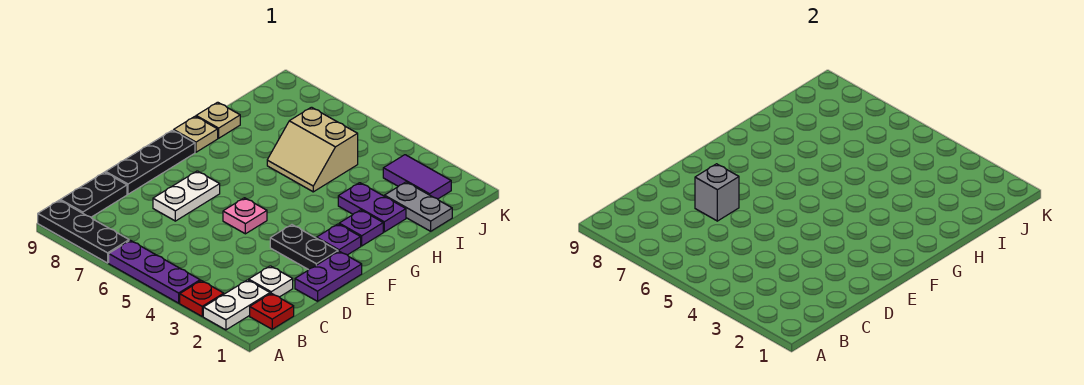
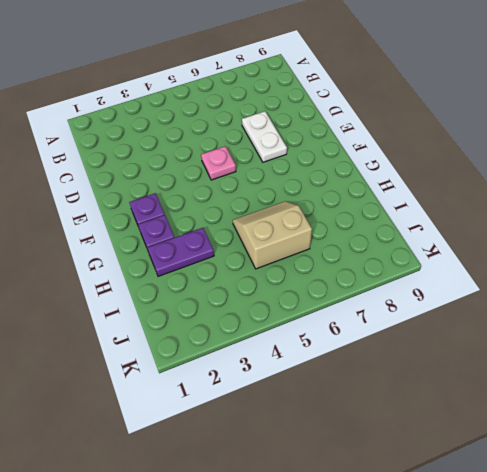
none -> white plate A2:B2 level 1
none -> red plate A3 level 1
none -> purple plate A4:A6 level 1

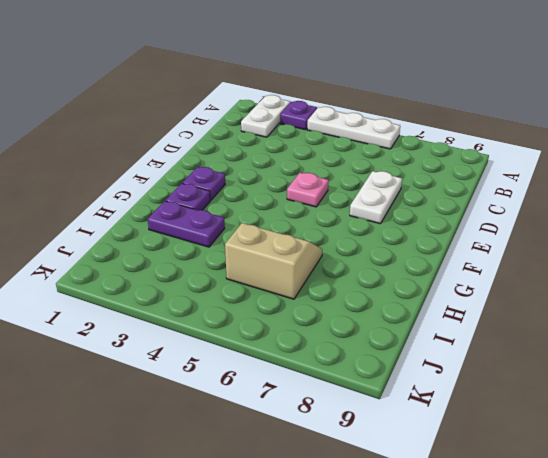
purple plate A3 level 1 -> red plate A3 level 1
white plate A4:A6 level 1 -> purple plate A4:A6 level 1
none -> black plate A7:A9 level 1
none -> red plate B1 level 1
none -> black plate B9:C9 level 1

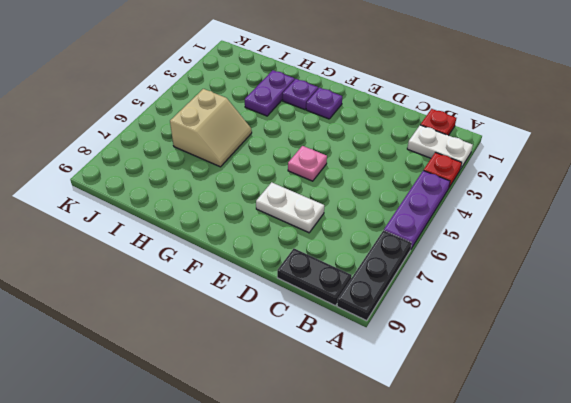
none -> white plate C2 level 1
none -> purple plate D1:E1 level 1
none -> black plate D9:F9 level 1

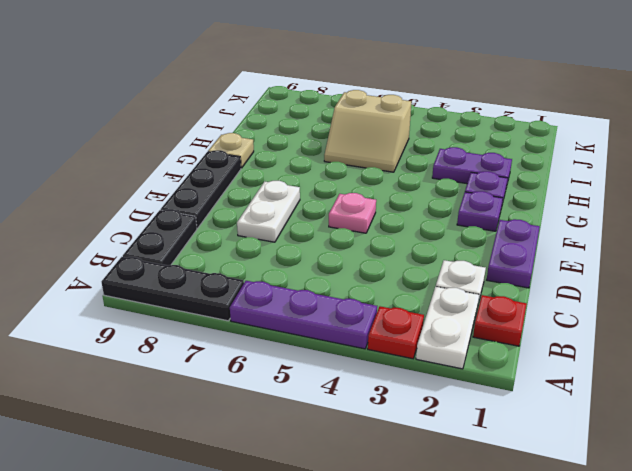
none -> black plate E2:E3 level 1
none -> tan plate H9 level 1
none -> grey plate I1:I2 level 1

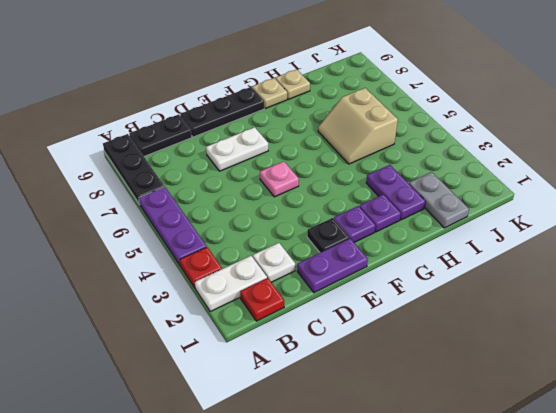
black plate E2 level 1 -> black plate E2:E3 level 1
none -> purple tile J2:J3 level 1
none -> grey brick D7 level 2

